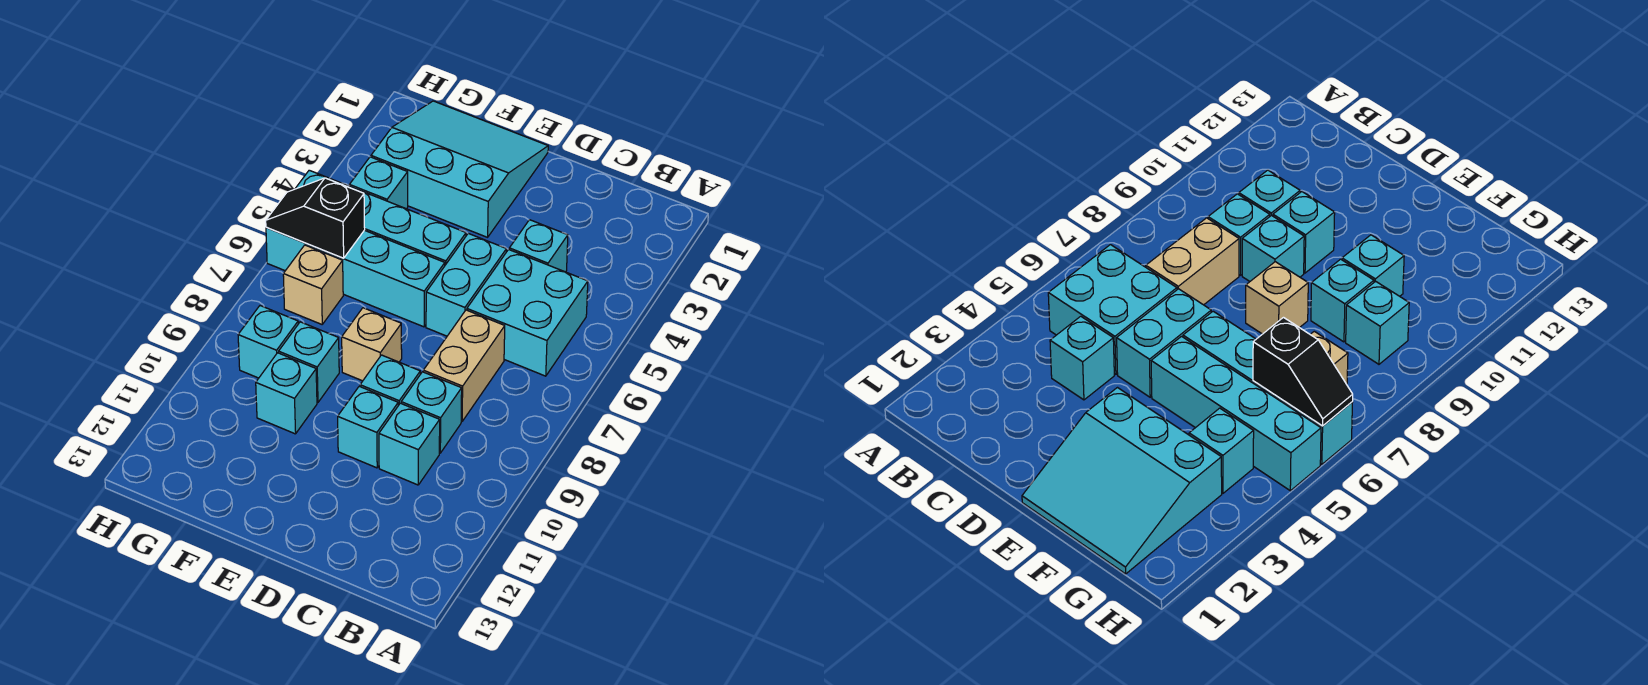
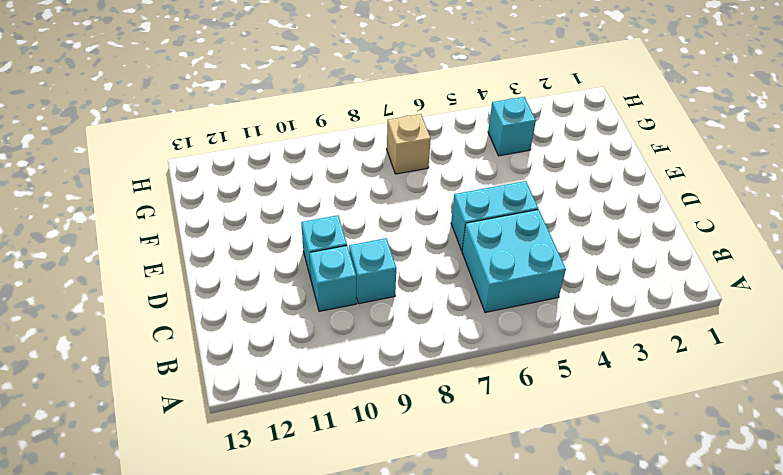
none -> cyan brick C4 level 1
none -> tan brick C7:C8 level 1
none -> cyan brick D9 level 1

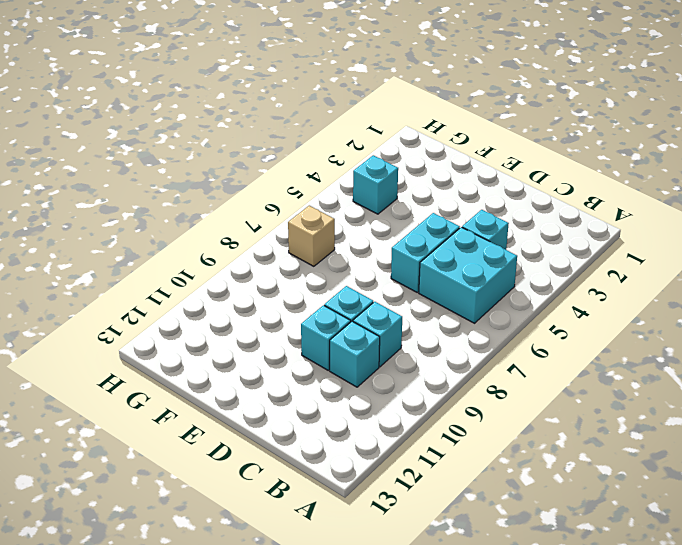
none -> tan brick C7:C8 level 1
none -> cyan slope E1:G3 level 1 top 3
none -> cyan brick E5:H5 level 1

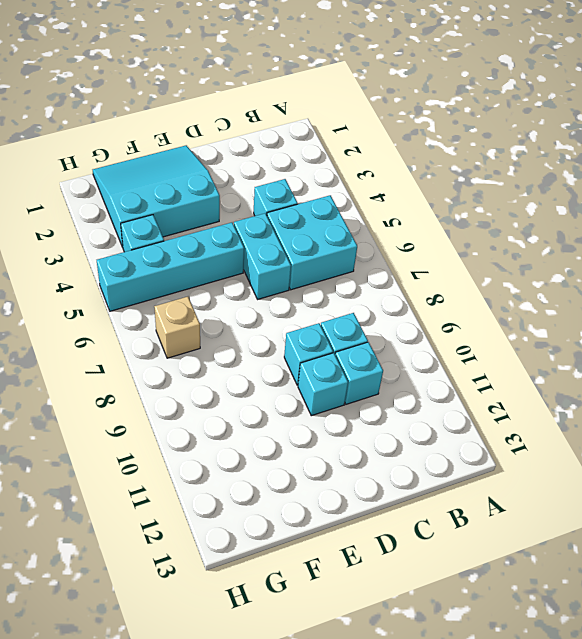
none -> tan brick C7:C8 level 1
none -> cyan brick E6:H6 level 1
none -> tan brick E8 level 1

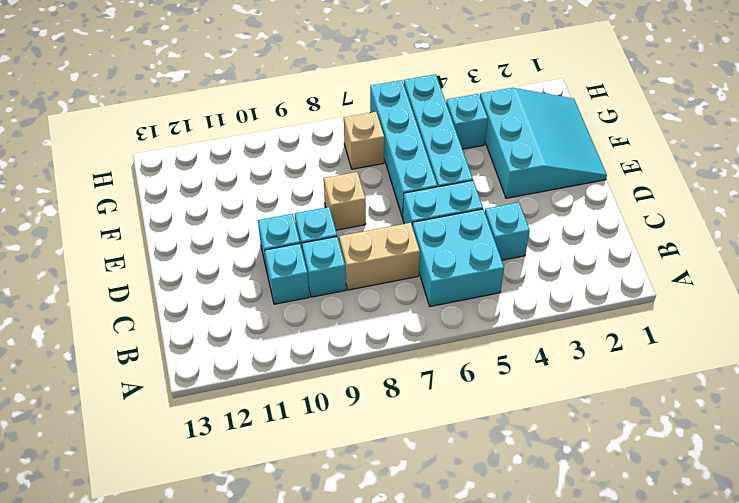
none -> cyan brick F9 level 1
none -> cyan brick F10 level 1
none -> cyan brick G9 level 1

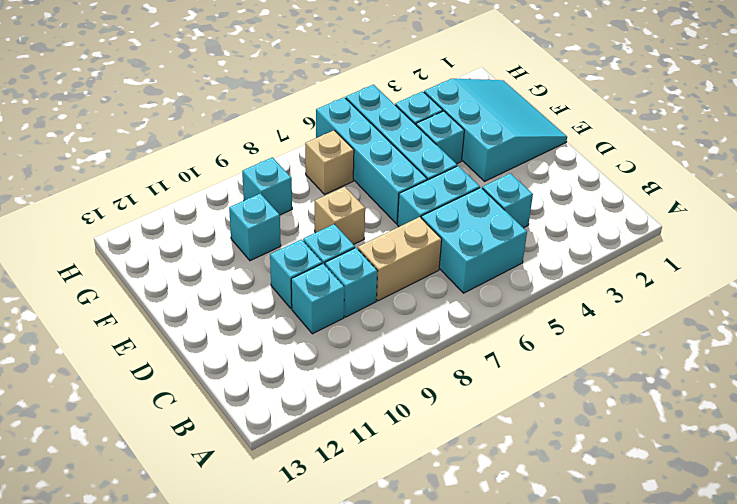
cyan brick F4 level 1 -> cyan brick F9 level 1
none -> black slope G6:H6 level 2 top G

